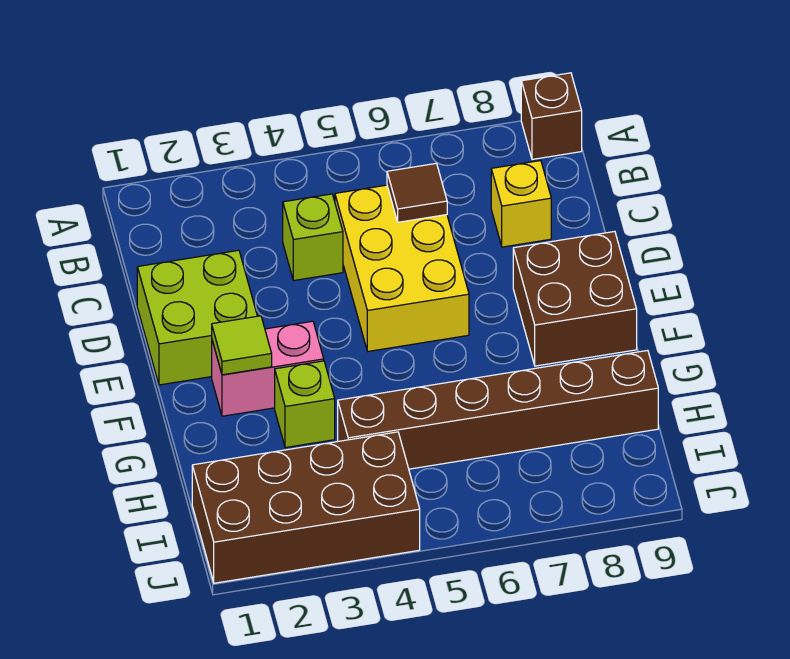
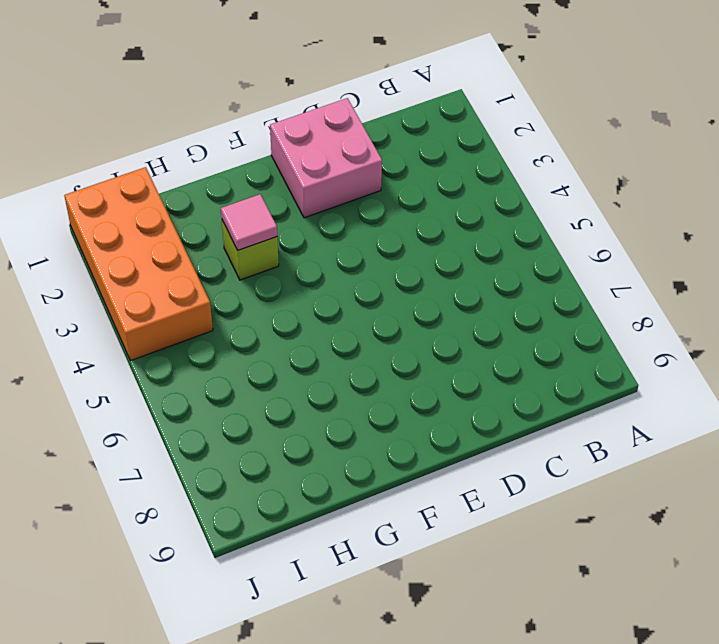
pink brick D1:E2 level 1 -> lime brick D1:E2 level 1
pink tile G3 level 2 -> none
orange brick I1:J4 level 1 -> brown brick I1:J4 level 1
none -> brown brick A9 level 1
none -> lime brick C4 level 1
none -> yellow brick C5:E6 level 1

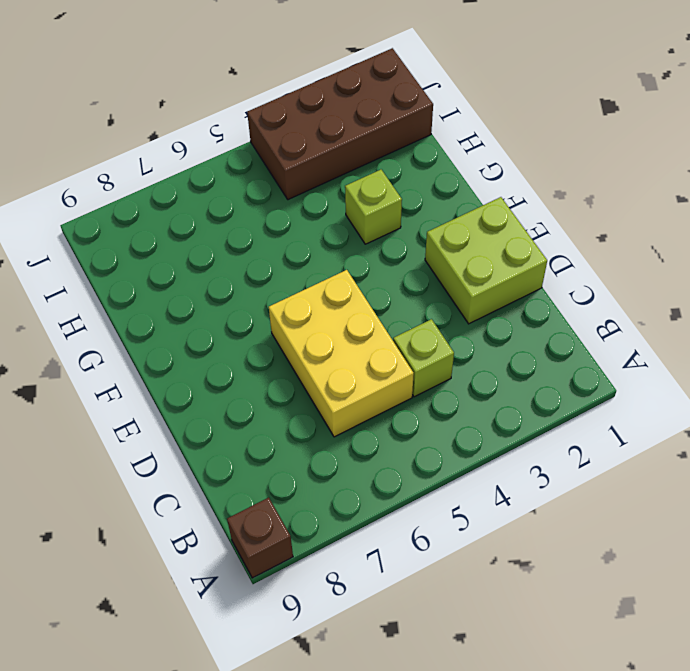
none -> yellow brick C8 level 1
none -> brown brick E8:F9 level 1
none -> pink brick F2:F3 level 1

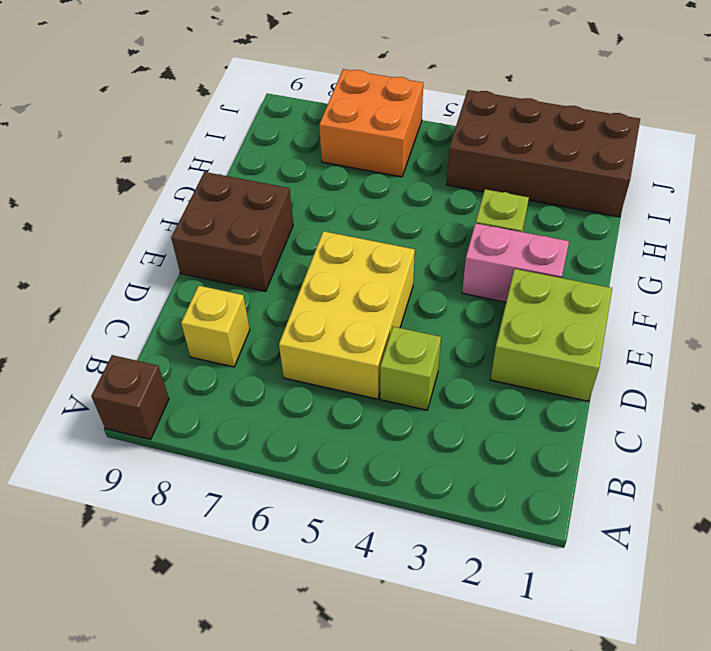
orange brick I6:J7 level 1 -> none
none -> brown brick H4:H9 level 1
none -> brown tile C6 level 2
none -> lime tile F2 level 2

